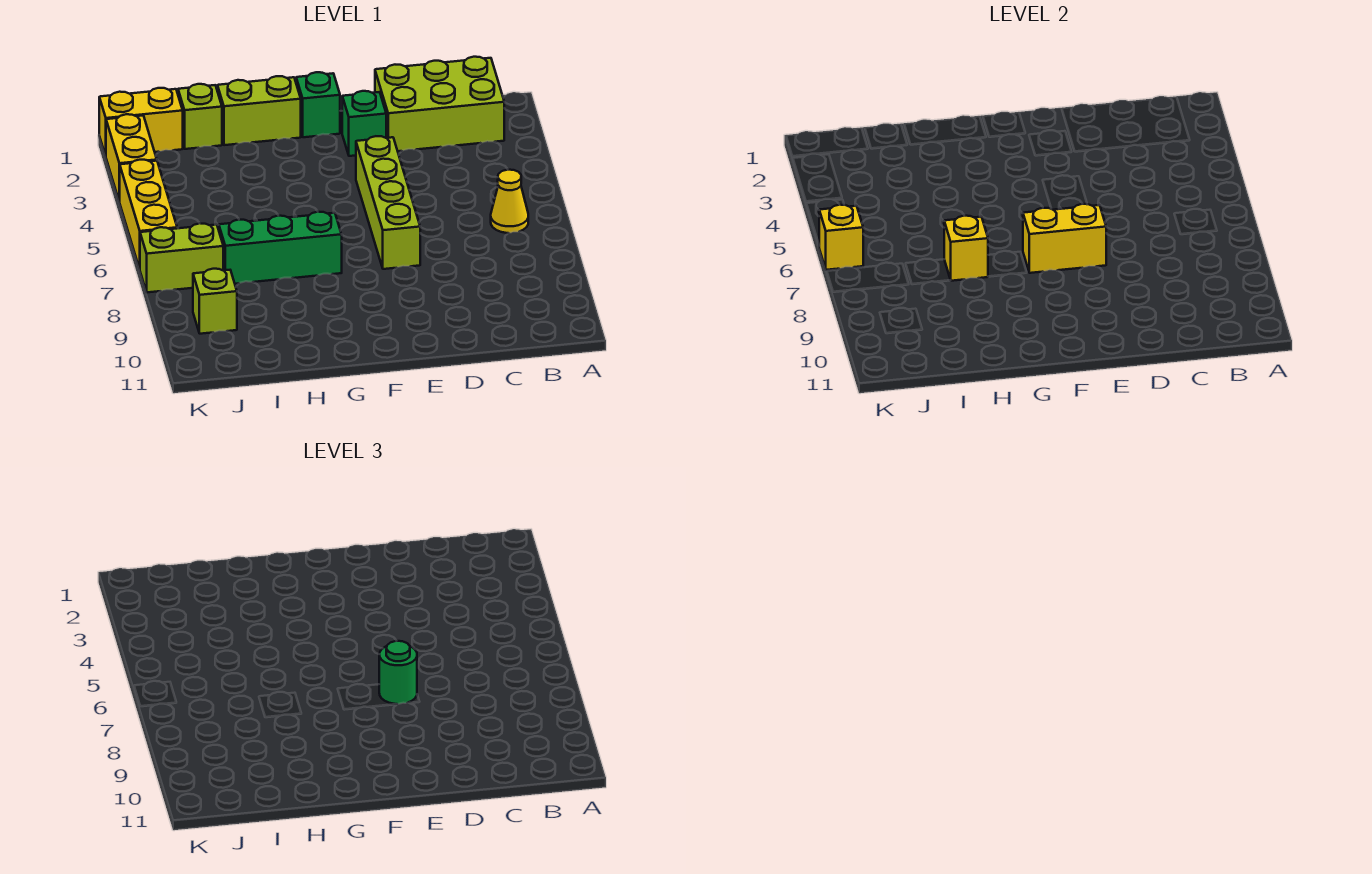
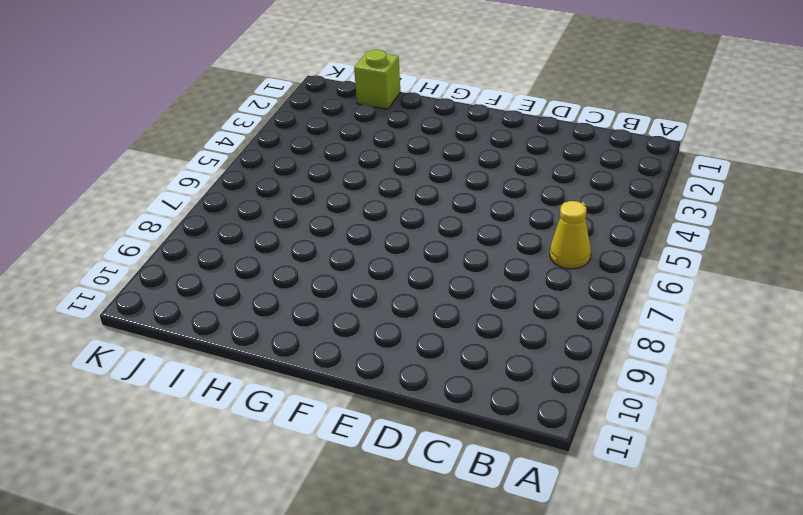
none -> lime brick B1:D2 level 1
none -> green brick E2 level 1
none -> lime brick E4:E7 level 1

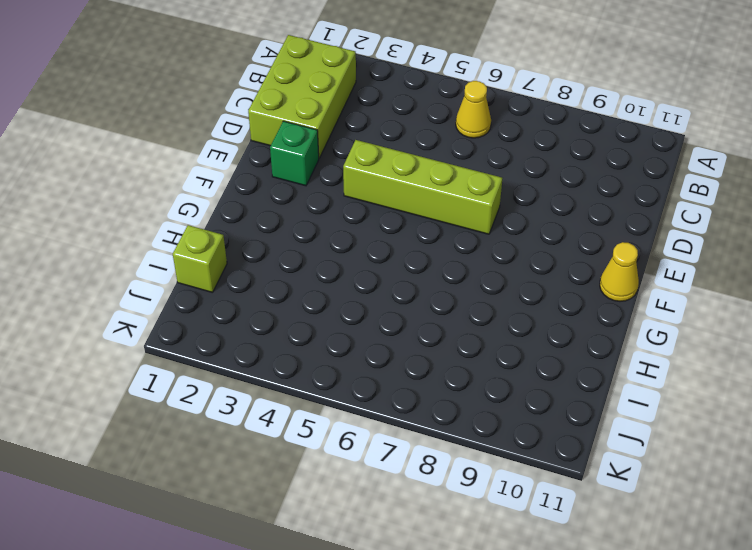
yellow cone F11 level 1 -> none
none -> green brick F1 level 1
none -> lime brick G1:H1 level 1
none -> green brick G7:I7 level 1

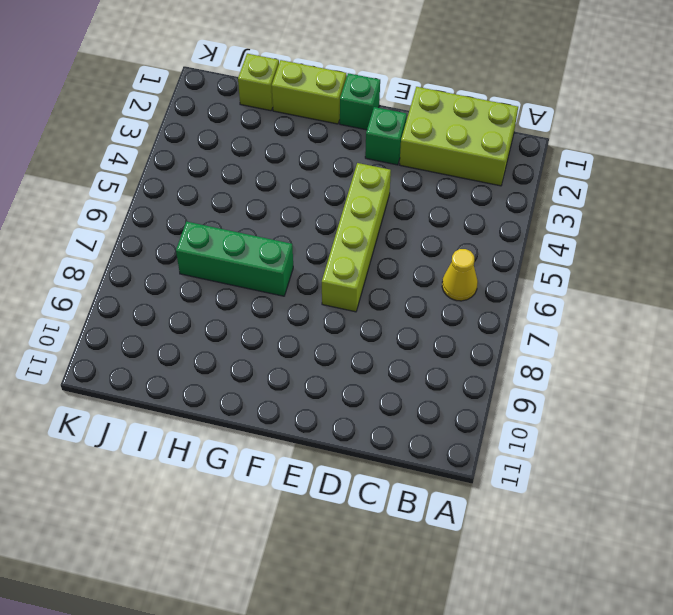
none -> yellow brick J1:K1 level 1
none -> lime brick J7:K7 level 1
none -> lime brick J9 level 1

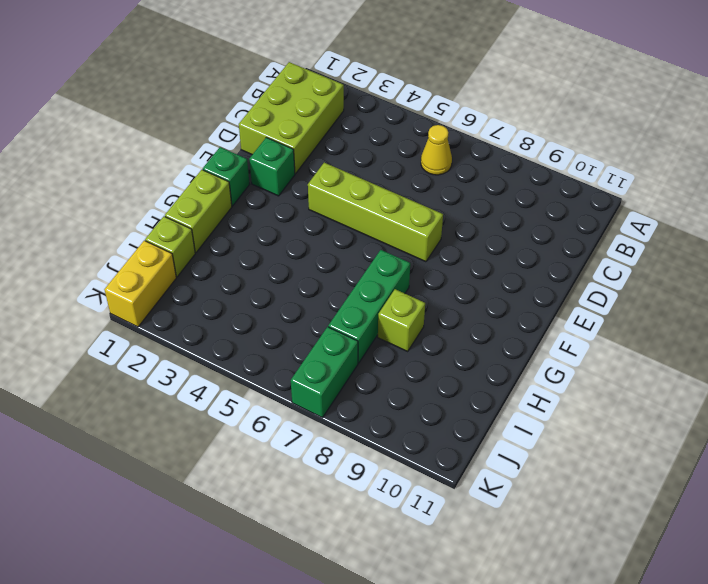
lime brick H8 level 1 -> lime brick J9 level 1
green brick J7:K7 level 1 -> lime brick J7:K7 level 1
none -> yellow brick K2:K3 level 1
none -> yellow brick K4:K6 level 1
none -> yellow brick E7:F7 level 2

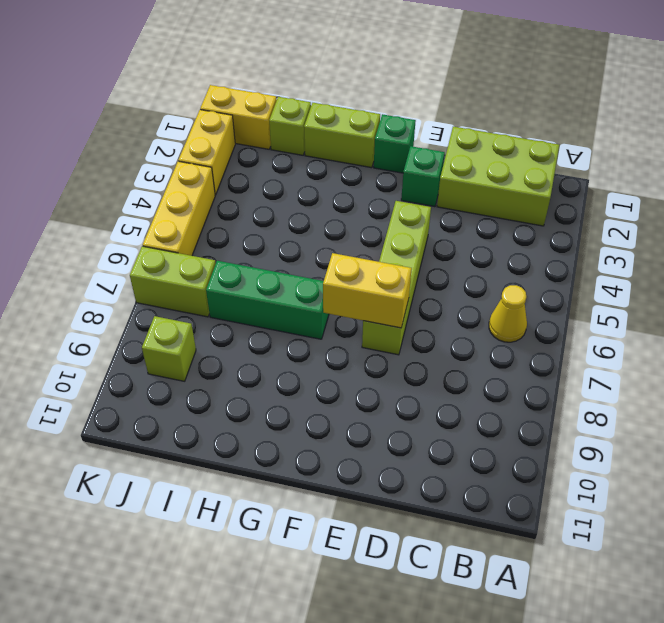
none -> yellow brick H7 level 2
none -> yellow brick K6 level 2
none -> green round brick E7 level 3

